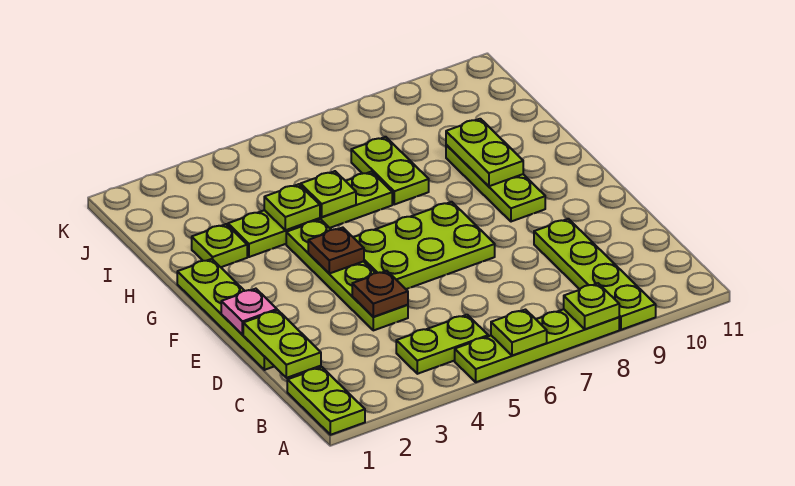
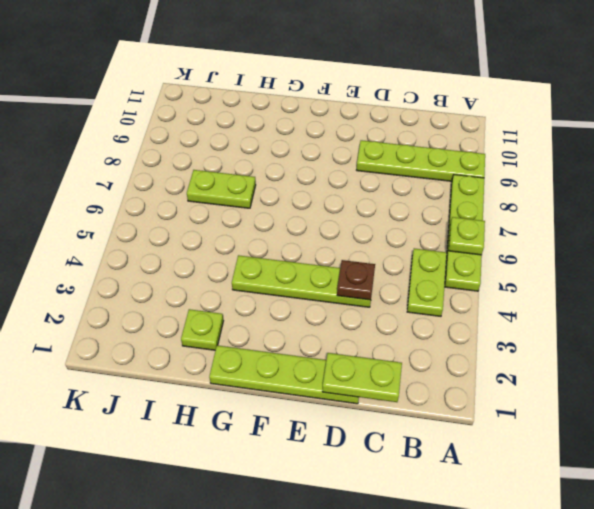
none -> lime plate A1:B1 level 1
none -> lime plate E5:F7 level 1
none -> lime plate F9:H9 level 1

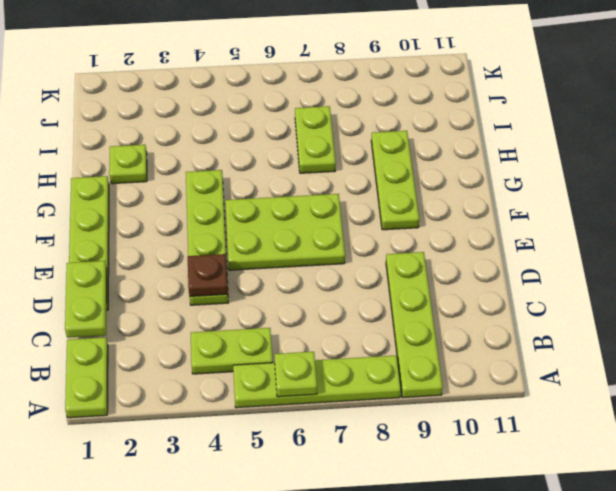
none -> lime plate H3:H6 level 1
none -> lime plate A8 level 2
none -> pink plate E1 level 2

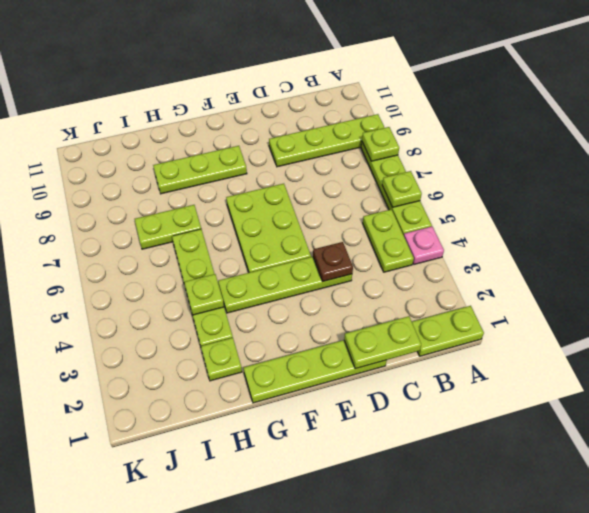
pink plate A4 level 1 -> pink plate E1 level 2
none -> brown plate F4 level 2
none -> lime plate G9:H9 level 2
none -> lime plate H5 level 2

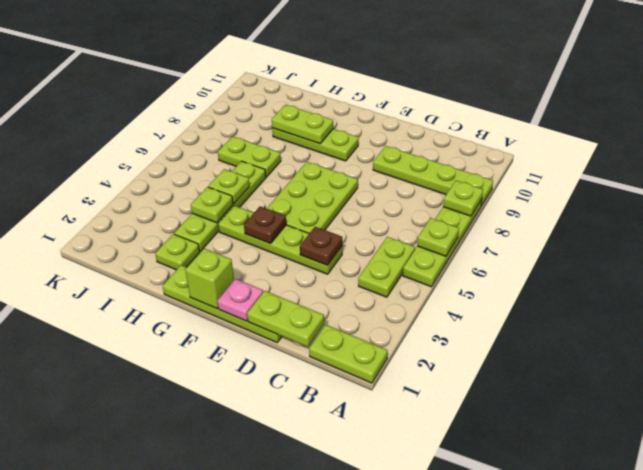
lime brick F1 level 2 -> none

